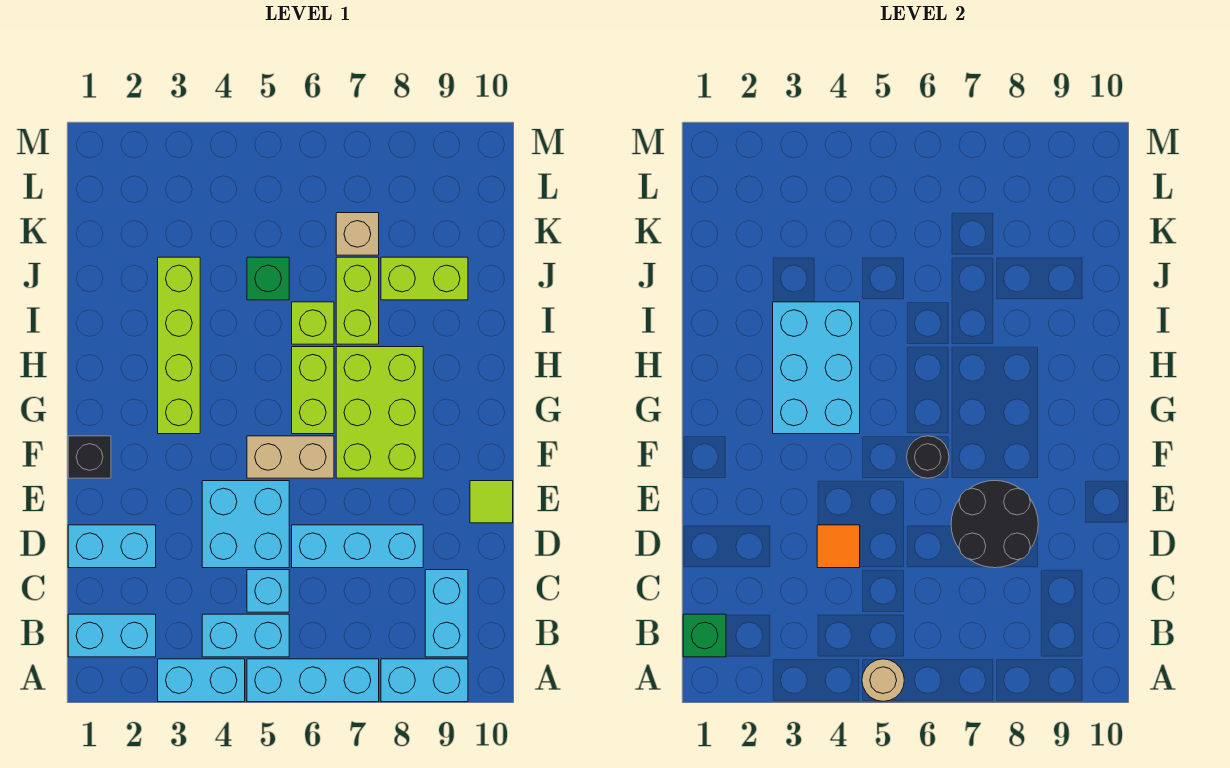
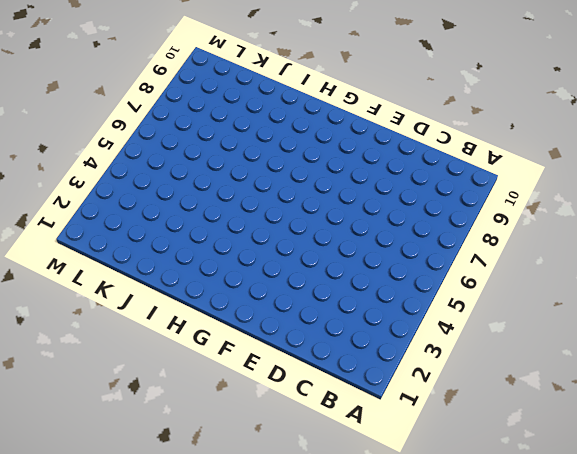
none -> cyan brick A3:A4 level 1
none -> cyan brick A5:A7 level 1
none -> cyan brick A8:A9 level 1

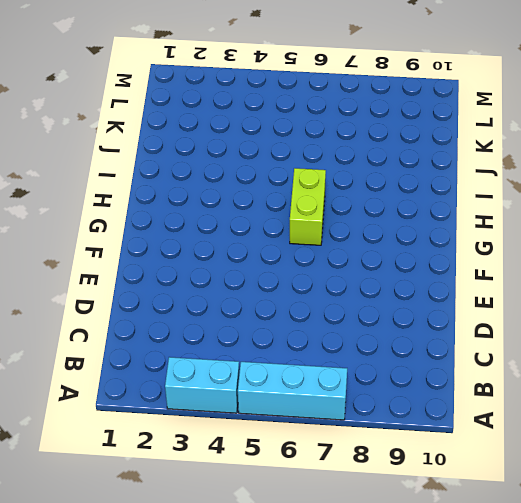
none -> cyan brick A8:A9 level 1
none -> cyan brick B1:B2 level 1
none -> cyan brick B4:B5 level 1

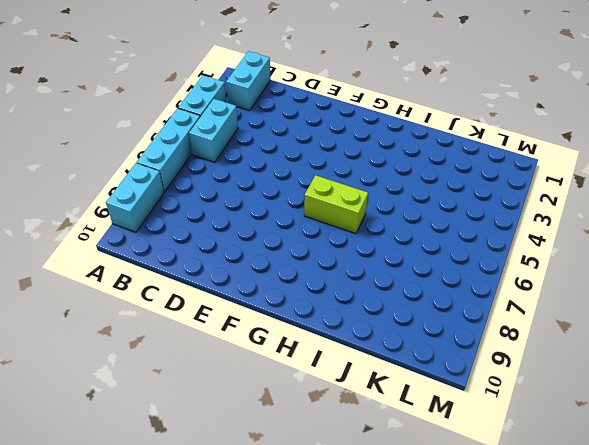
none -> cyan brick B9:C9 level 1
none -> cyan brick C5 level 1
none -> cyan brick D1:D2 level 1

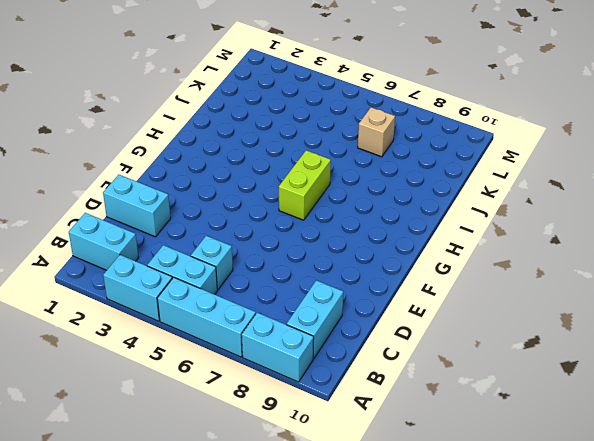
none -> cyan brick D4:E5 level 1
none -> cyan brick D6:D8 level 1
none -> lime tile E10 level 1

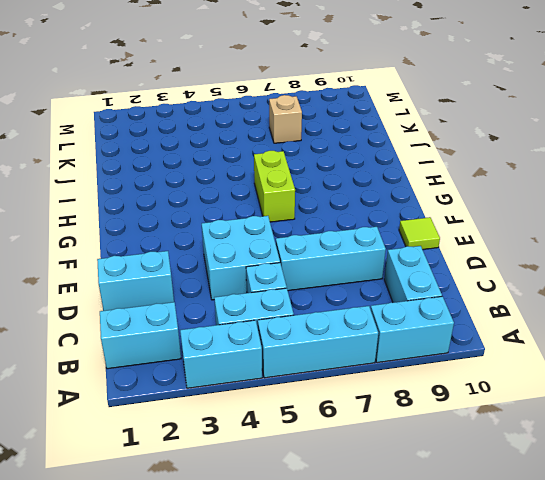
none -> black brick F1 level 1
none -> tan brick F5:F6 level 1
none -> lime brick F7:H8 level 1

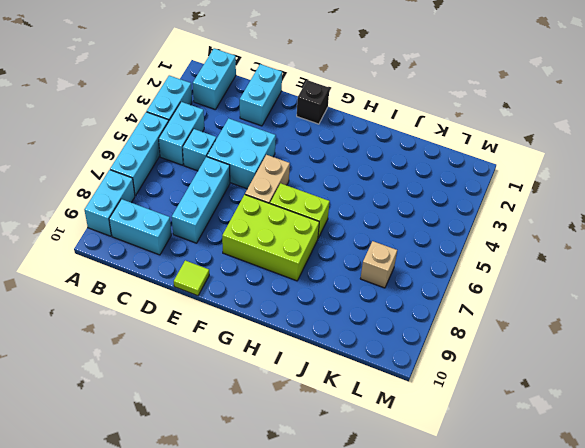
none -> lime brick G3:J3 level 1
none -> lime brick I6 level 1
none -> lime brick I7:J7 level 1

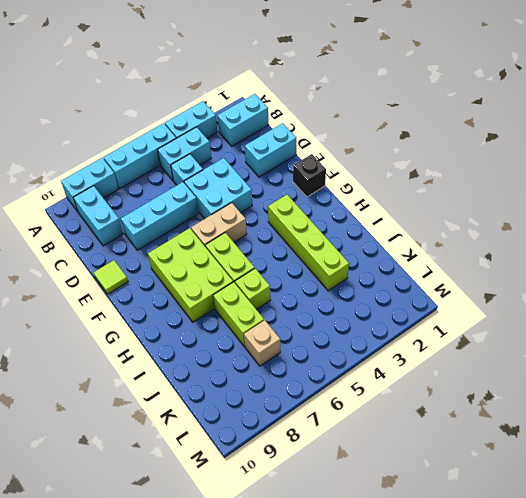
none -> green brick J5 level 1
none -> lime brick J8:J9 level 1
none -> tan round brick A5 level 2

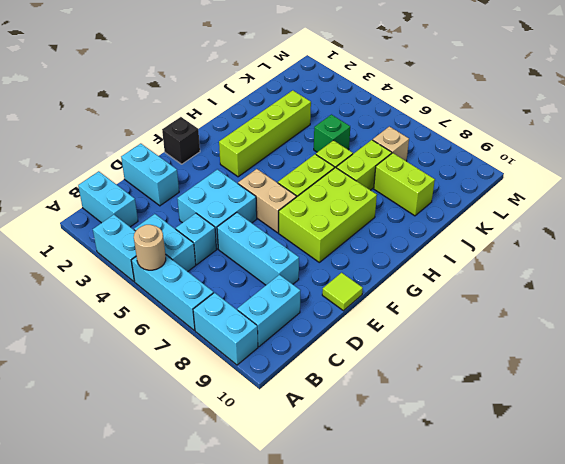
none -> green brick B1 level 2
none -> orange tile D4 level 2
none -> black round brick D7:E8 level 2

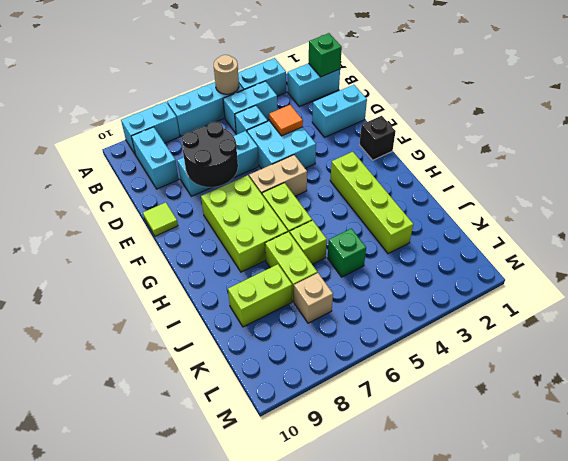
none -> black round brick F6 level 2
none -> cyan brick G3:I4 level 2

